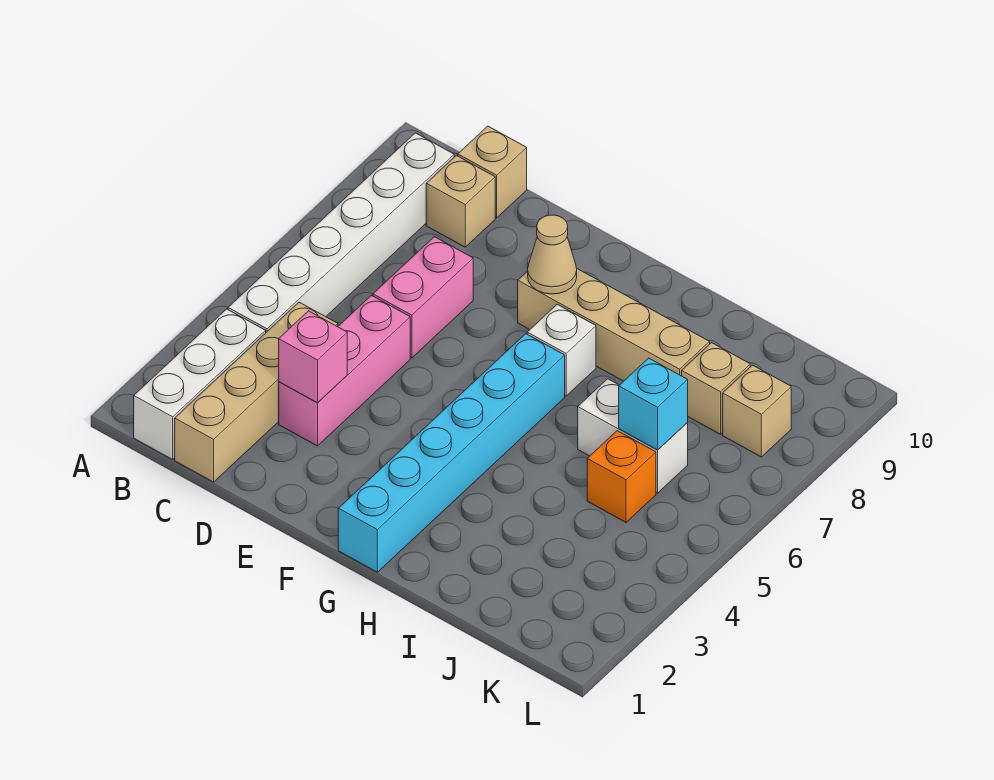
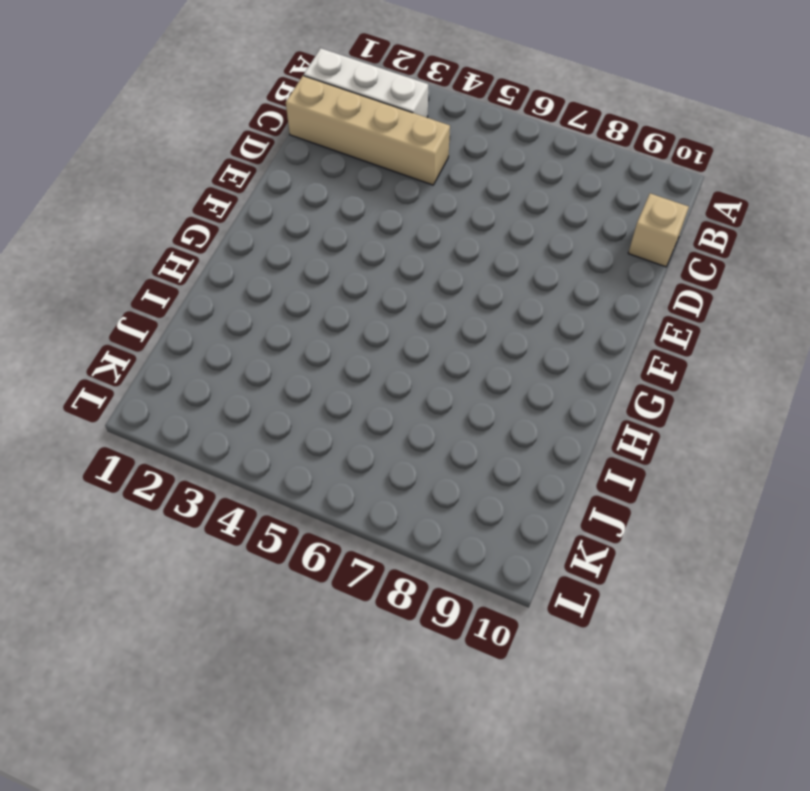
none -> white brick B4:B9 level 1
none -> tan brick C9 level 1
none -> pink brick D3:D5 level 1

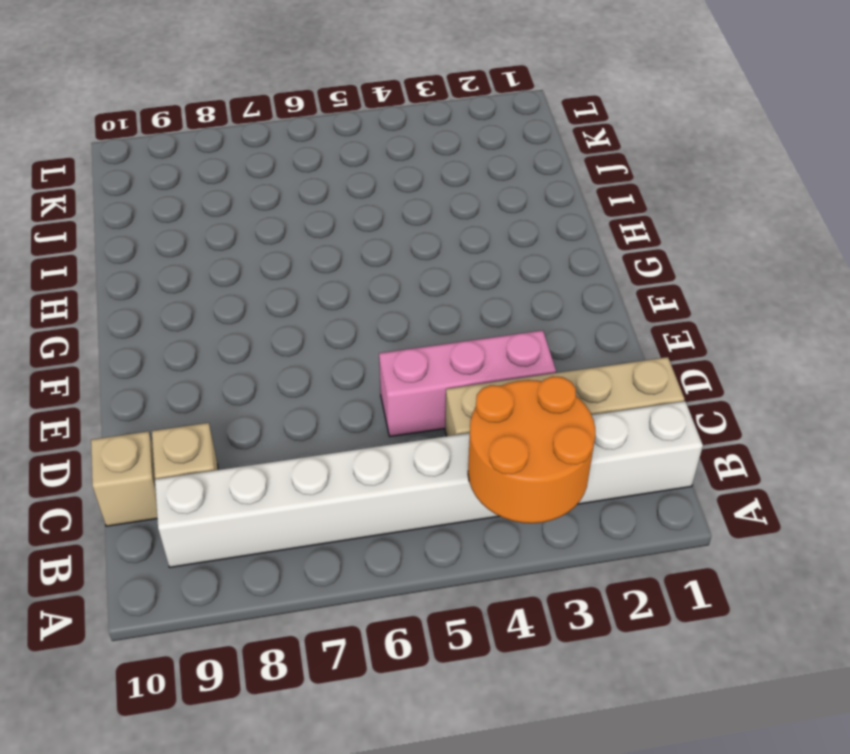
orange round brick A3:B4 level 2 -> none
none -> pink brick D6:D7 level 1
none -> tan brick F8:I8 level 1
none -> cyan brick G1:G6 level 1

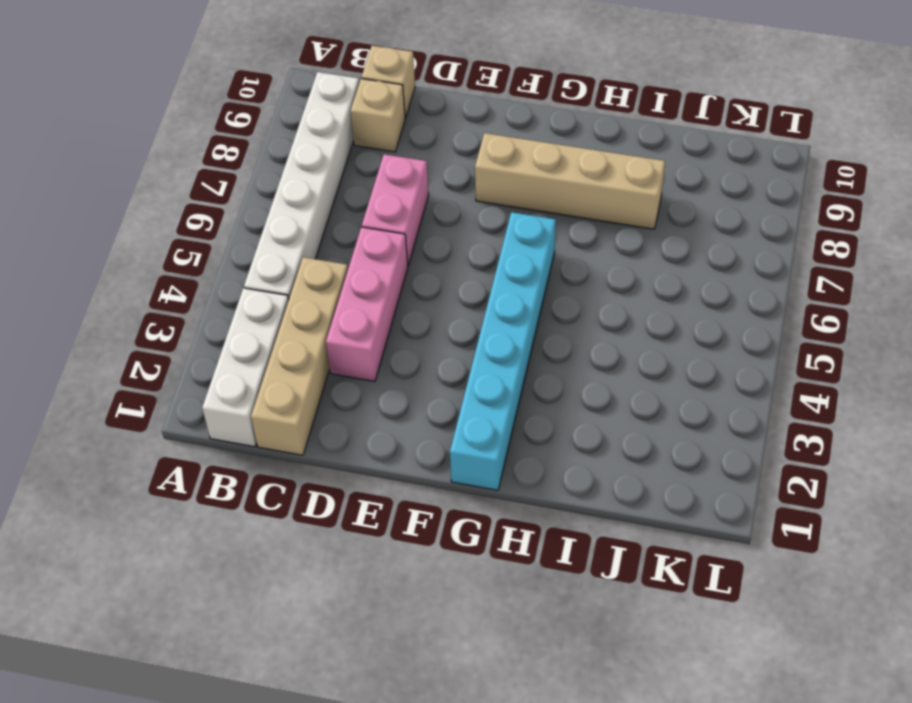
none -> white brick G7 level 1
none -> white brick I6:J6 level 1
none -> orange brick J5 level 1

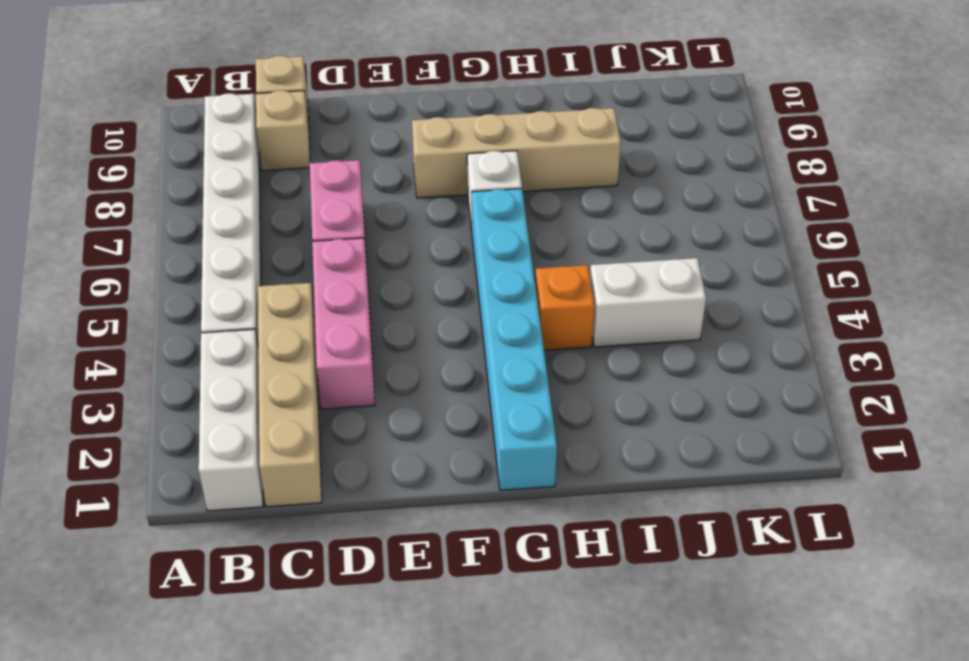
orange brick H4 level 1 -> orange brick J5 level 1
white brick I4:J4 level 1 -> white brick I6:J6 level 1
none -> tan brick J8 level 1
none -> tan brick K8 level 1
none -> pink brick D3 level 2

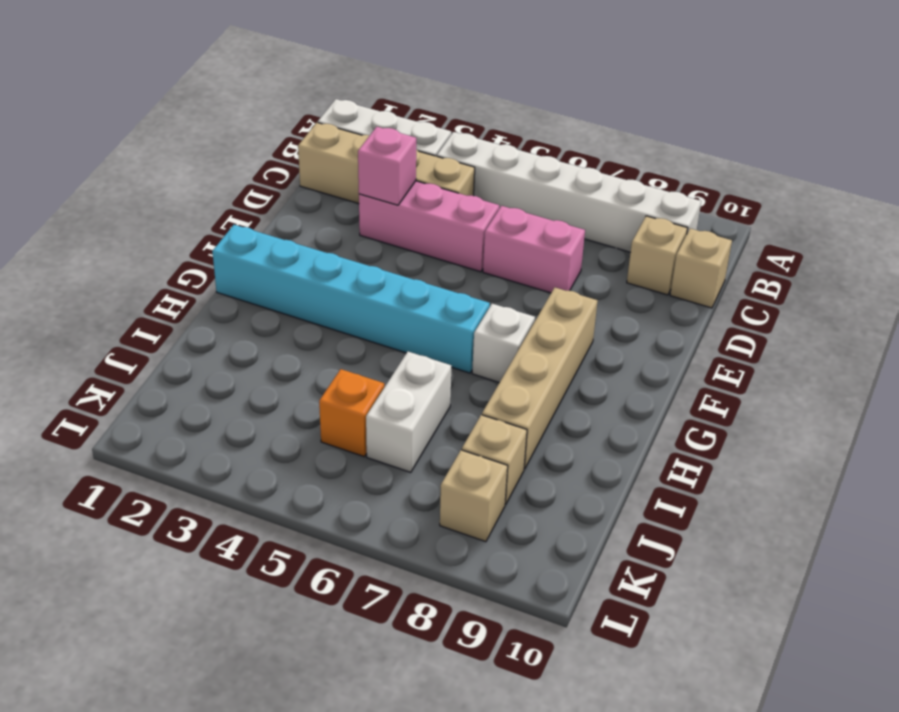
none -> tan cone F8 level 2
none -> cyan brick J6 level 2

